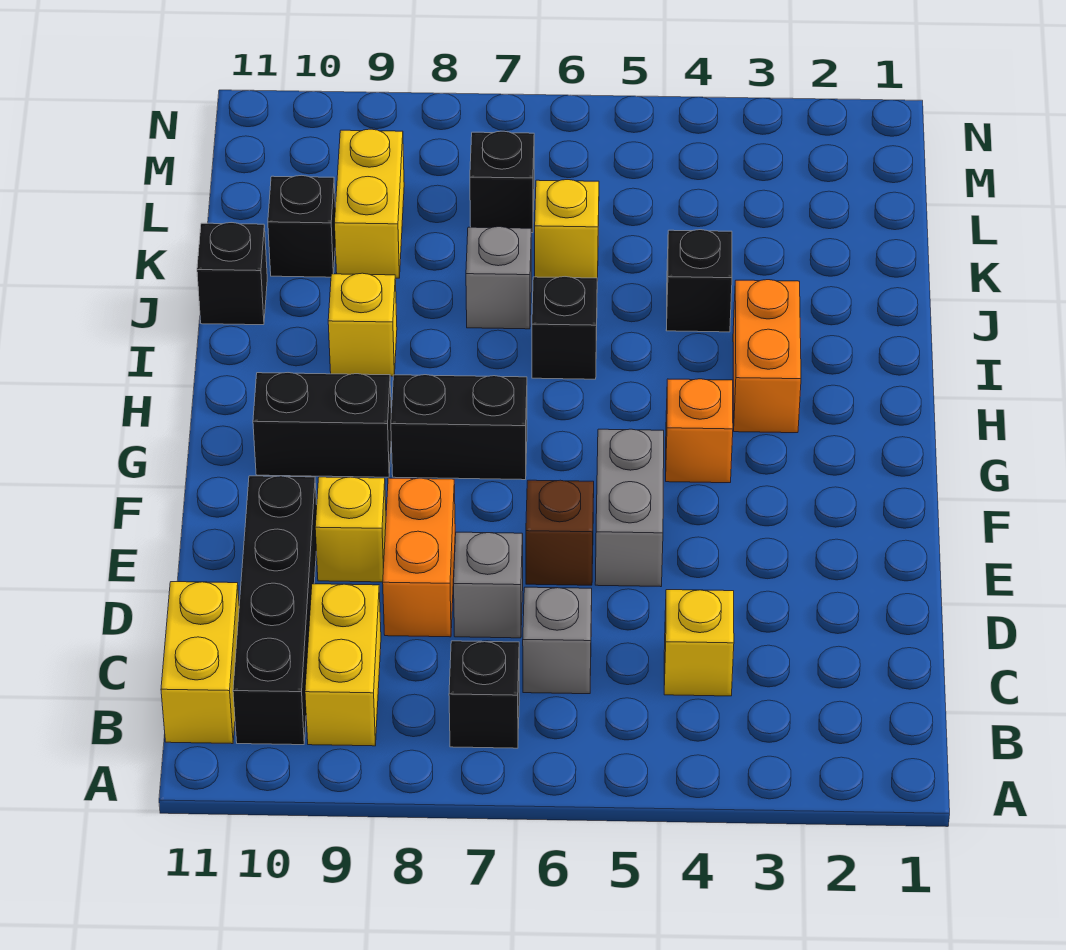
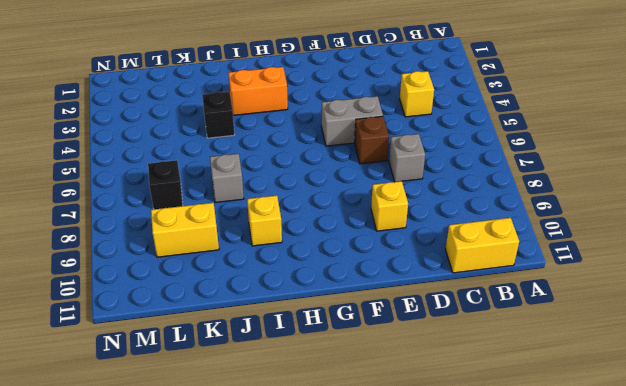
none -> black brick B7 level 1
none -> yellow brick B9:C9 level 1
none -> black brick B10:E10 level 1

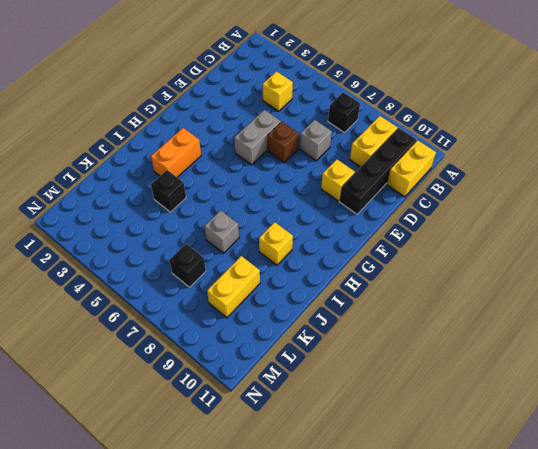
none -> grey brick C6 level 1
none -> orange brick D8:E8 level 1
none -> orange brick G4 level 1

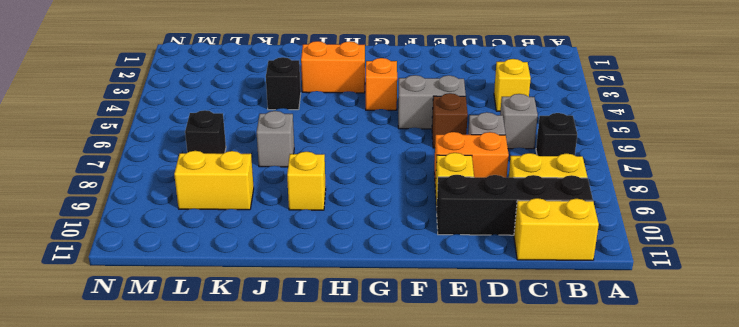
none -> black brick G7:G8 level 1
none -> black brick G9:G10 level 1
none -> black brick I6 level 1

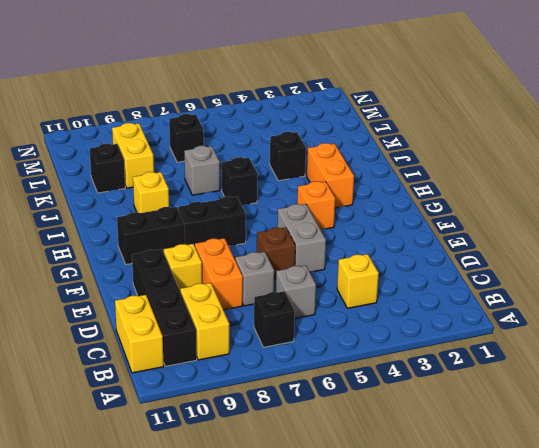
none -> black brick J11 level 1
none -> yellow brick K6 level 1

